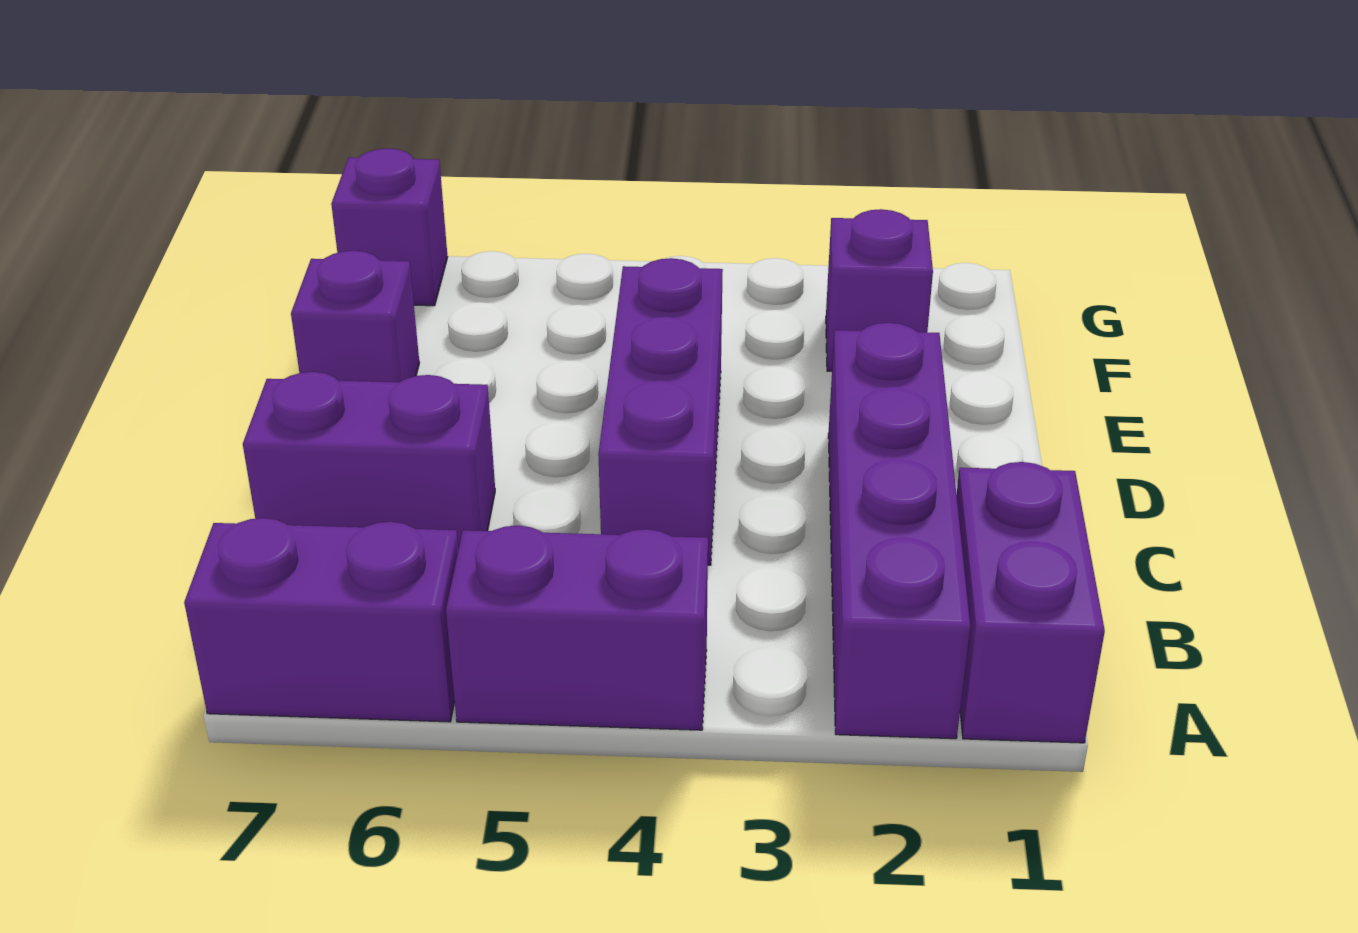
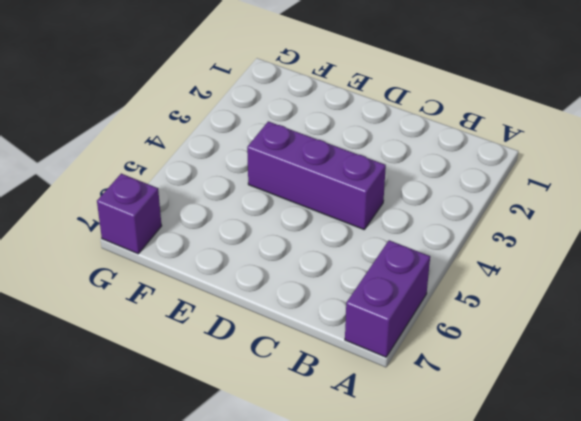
none -> purple brick A1:B1 level 1
none -> purple brick A2:D2 level 1

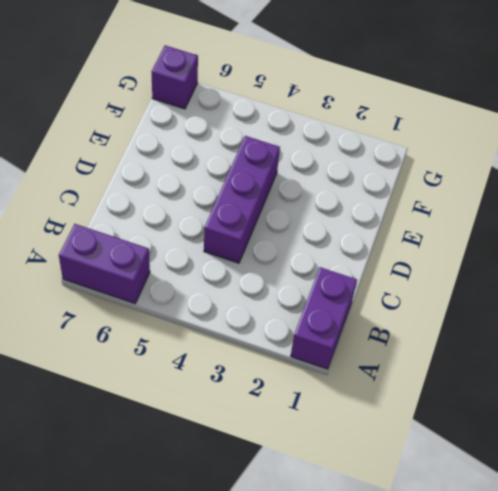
none -> purple brick A2:D2 level 1
none -> purple brick A4:A5 level 1

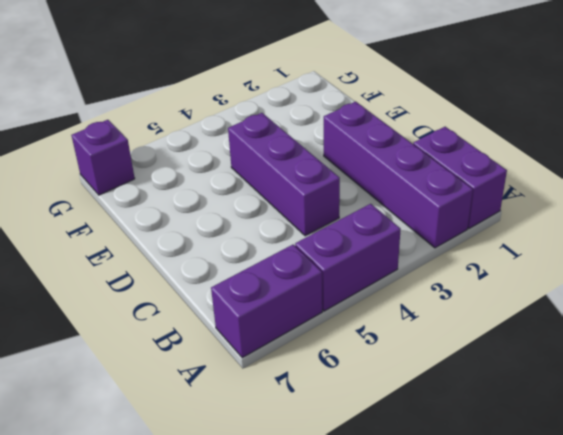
none -> purple brick C6:C7 level 1
none -> purple brick E7 level 1

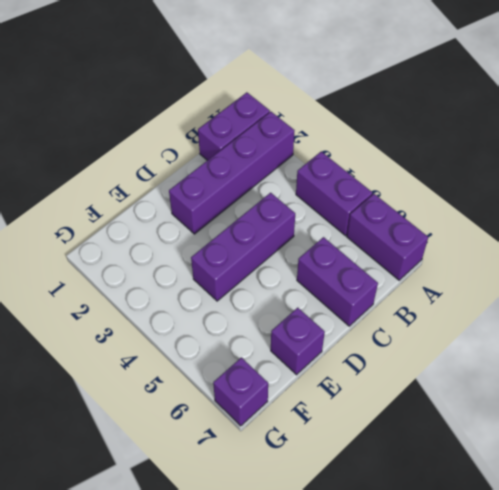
none -> purple brick F2 level 1

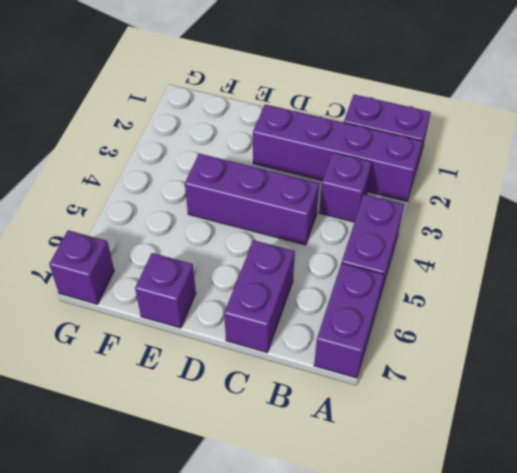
purple brick B3 level 1 -> purple brick F2 level 1

